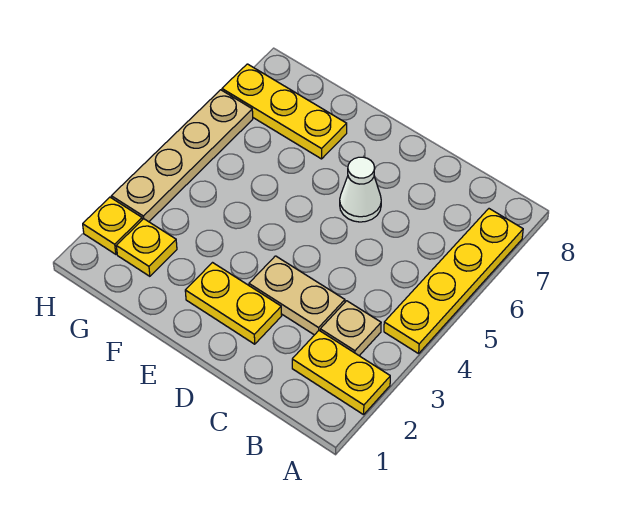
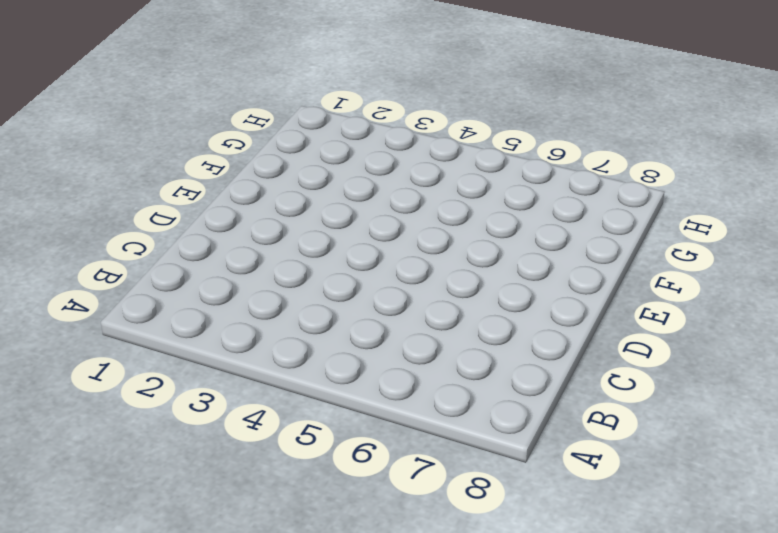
none -> yellow plate A2:B2 level 1
none -> yellow plate A4:A7 level 1

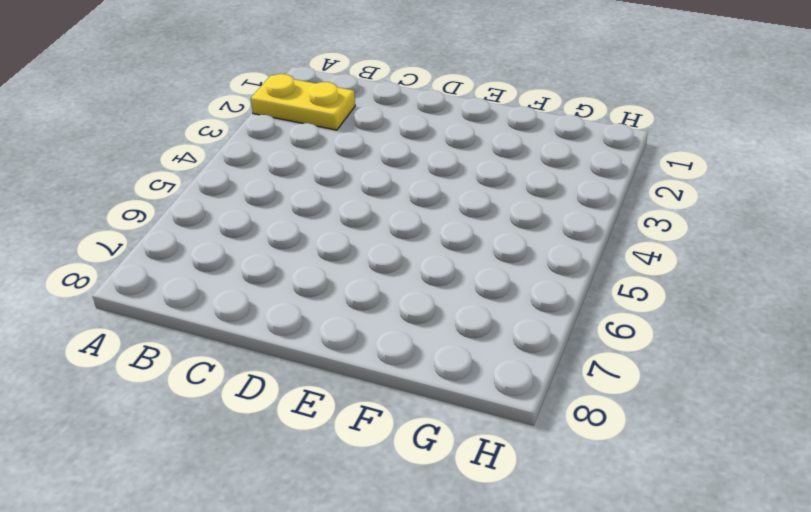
none -> yellow plate A4:A7 level 1
none -> tan plate B3 level 1

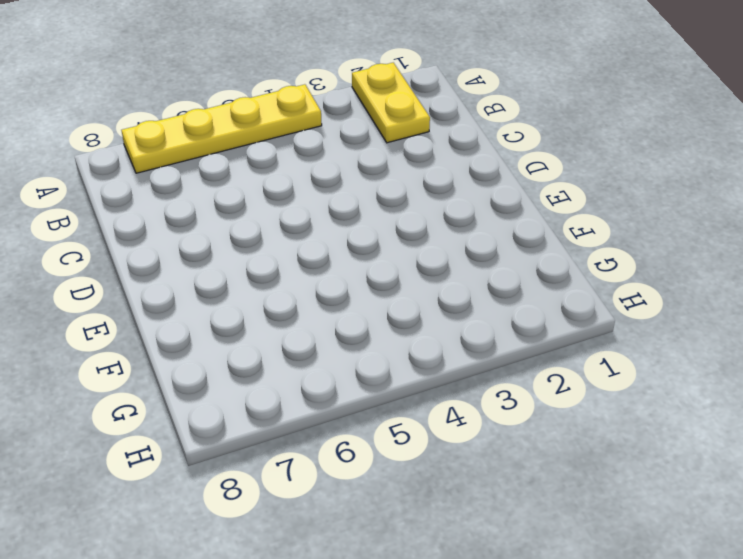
none -> tan plate B3 level 1
none -> tan plate C3:D3 level 1

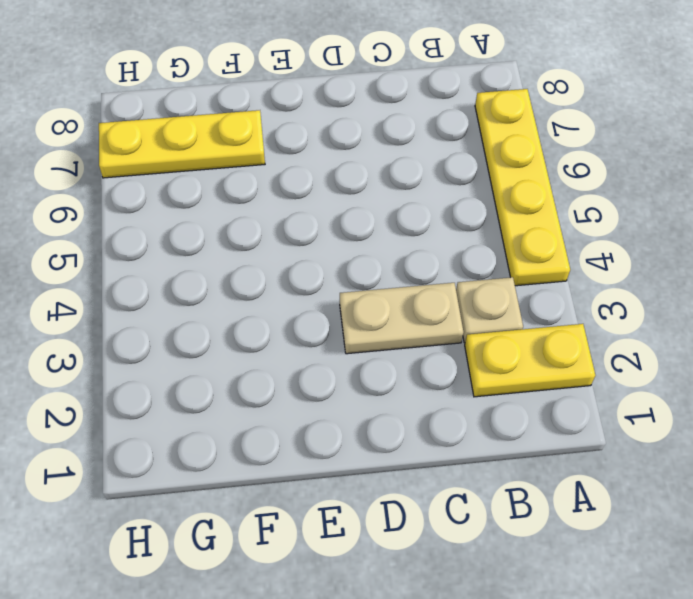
none -> yellow plate D2:E2 level 1
none -> white cone D6 level 1

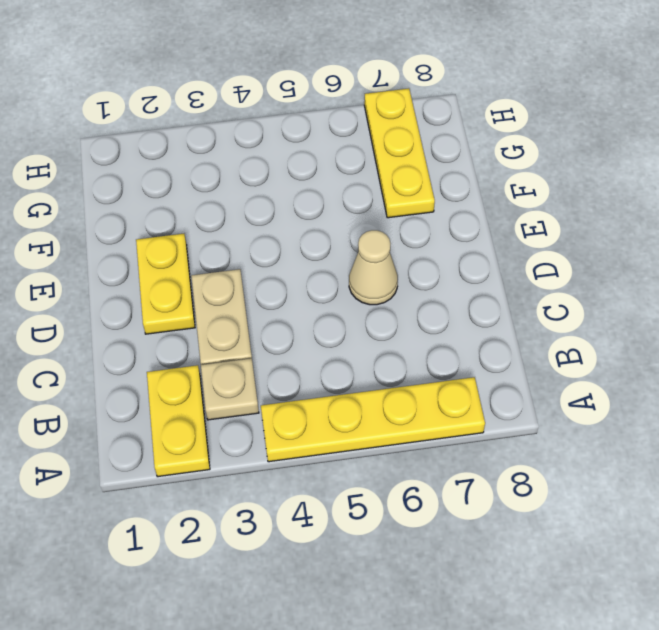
tan cone D6 level 1 -> white cone D6 level 1
none -> yellow plate G2 level 1
none -> yellow plate H2 level 1

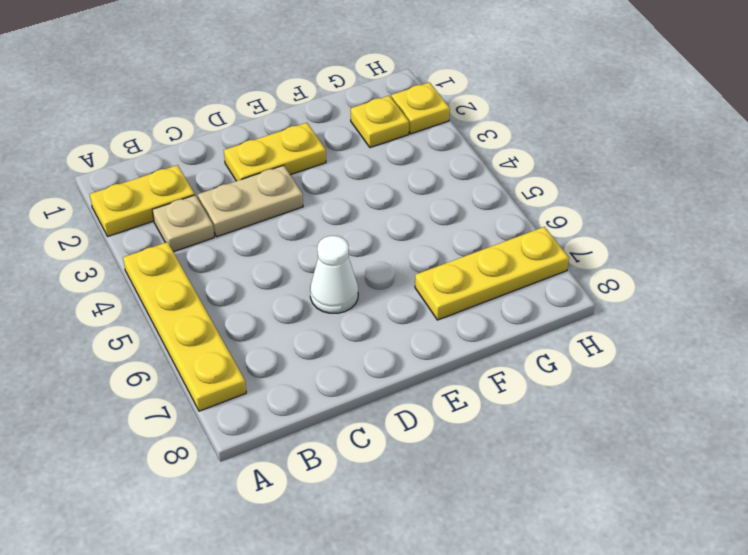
none -> tan plate H3:H6 level 1

